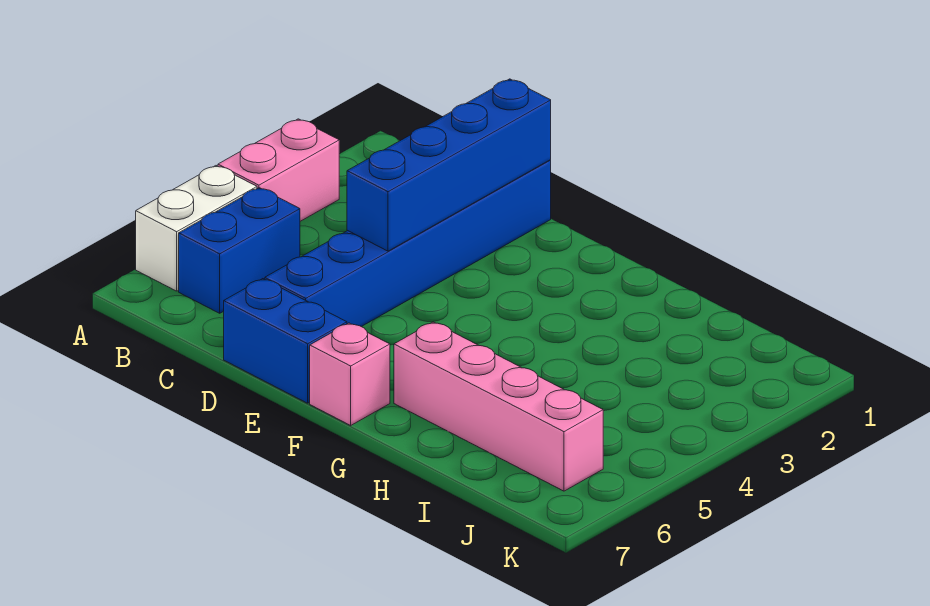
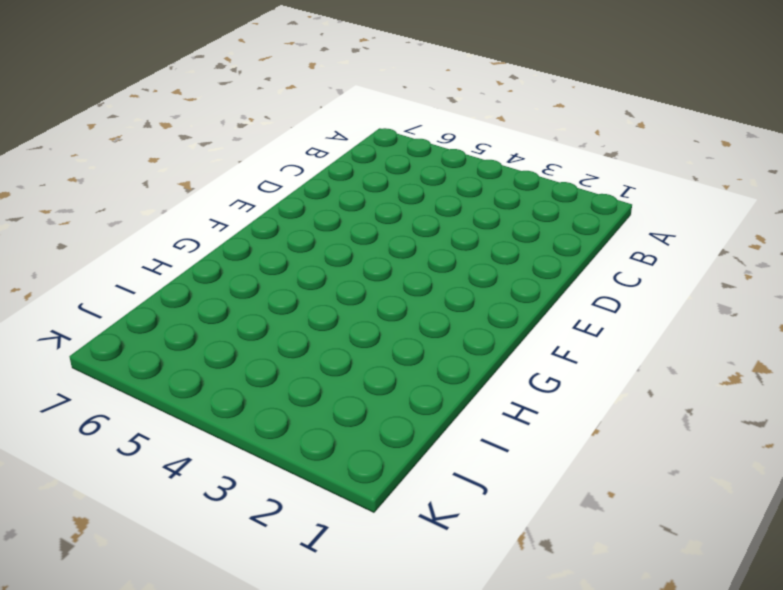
none -> pink brick A3:A4 level 1
none -> white brick A5:A6 level 1

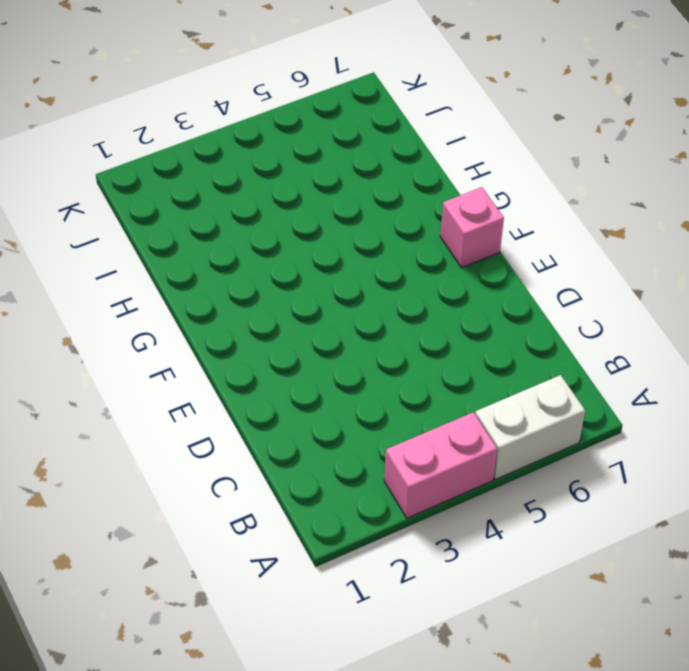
none -> blue brick B5:B6 level 1
none -> blue brick D1:D6 level 1

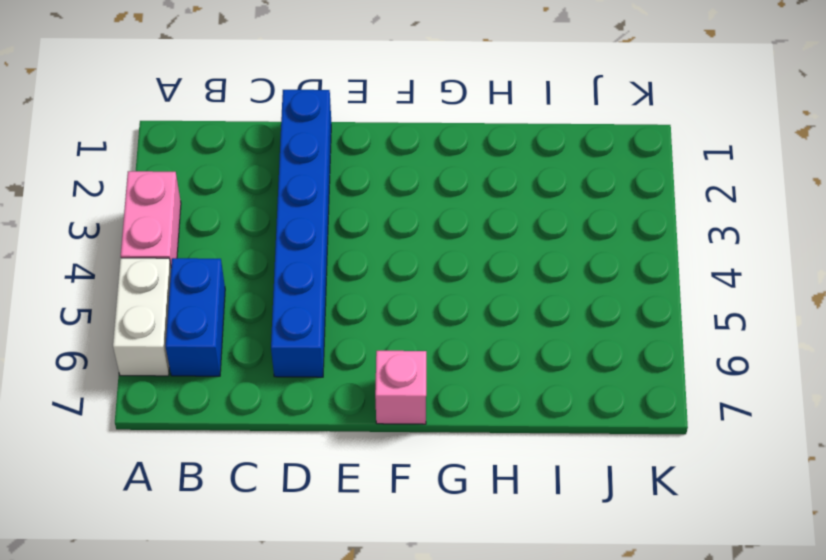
none -> blue brick D7:E7 level 1
none -> pink brick G6:J6 level 1

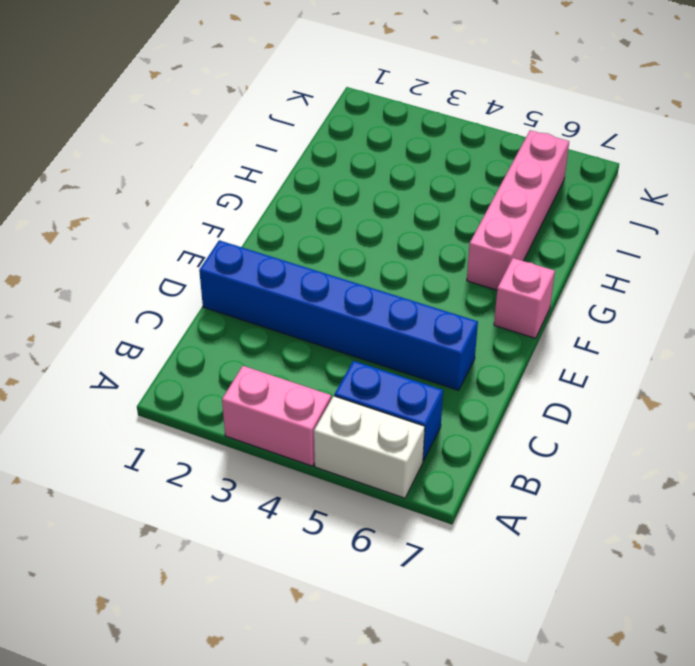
none -> blue brick D7:E7 level 1
none -> blue brick D1:D4 level 2

